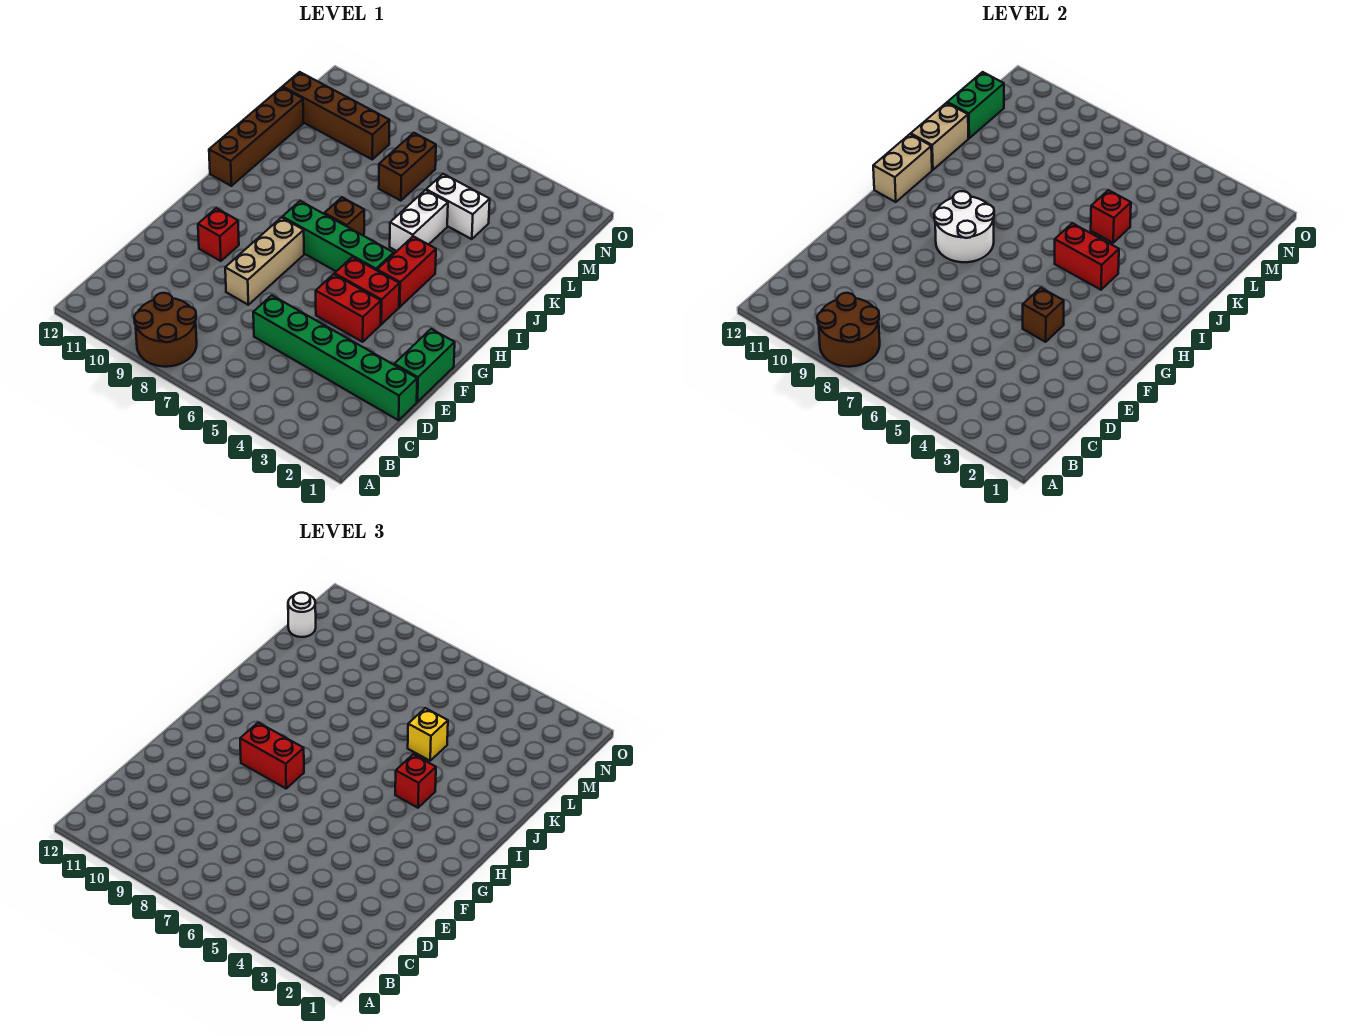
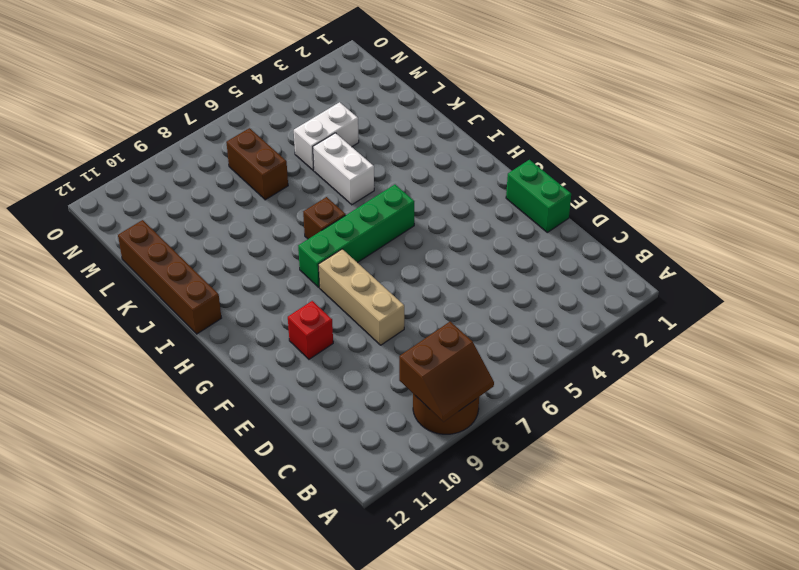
brown slope A8:B9 level 2 top B -> brown round brick A8:B9 level 2
none -> green brick D1:D6 level 1
none -> red brick F4:F5 level 1
none -> red brick G4:G5 level 1

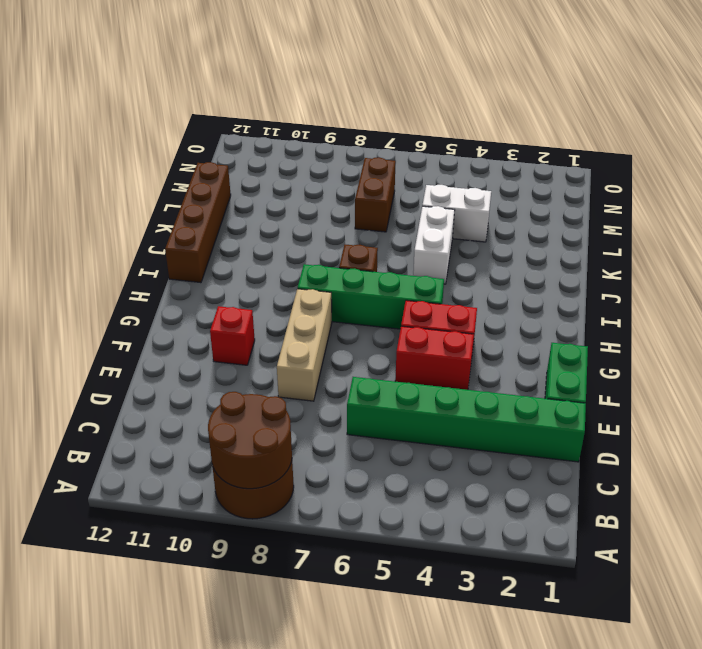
none -> red brick H4:I4 level 1
none -> brown brick M9:M12 level 1
none -> brown brick F4 level 2

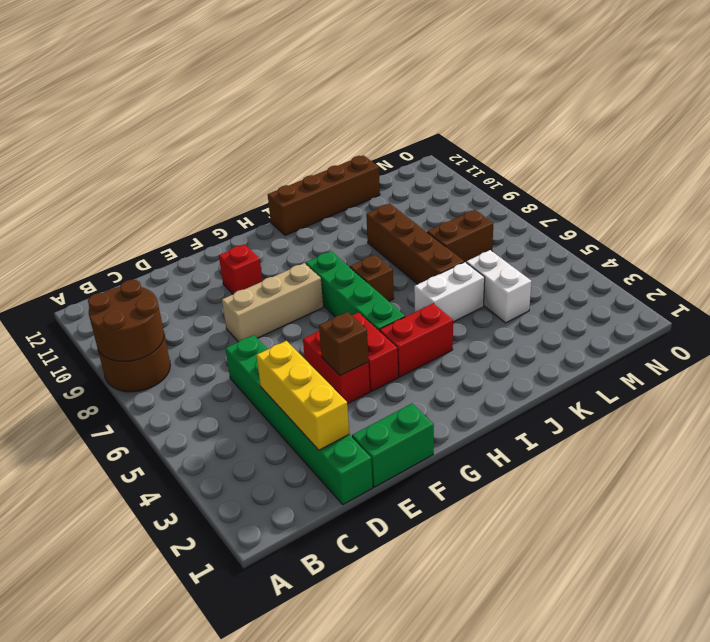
yellow brick D2:D4 level 2 -> none
brown brick K6:K9 level 1 -> brown brick M9:M12 level 1
none -> white round brick G8:H9 level 2
none -> tan brick H12:I12 level 2
none -> red brick I4:I5 level 2

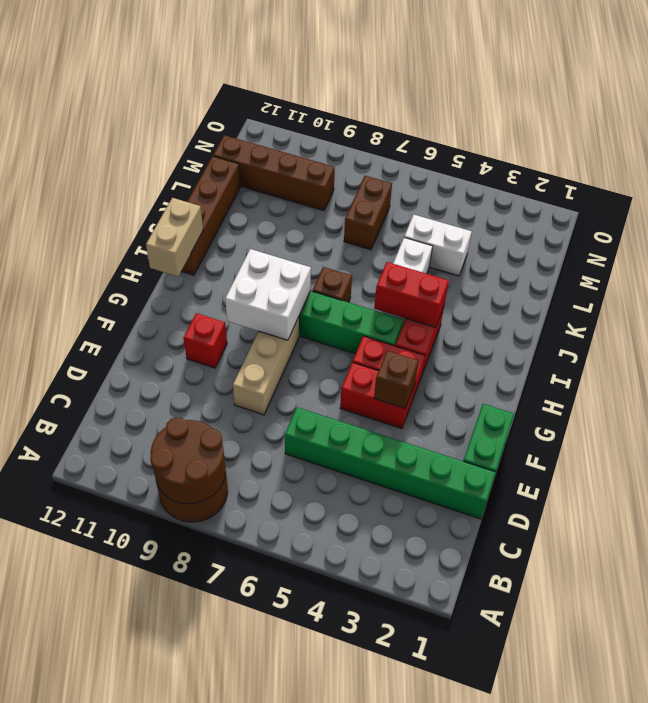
white brick G8:H9 level 2 -> white round brick G8:H9 level 2
none -> tan brick J12:K12 level 2
none -> red brick K5 level 2
none -> green brick L12:M12 level 2

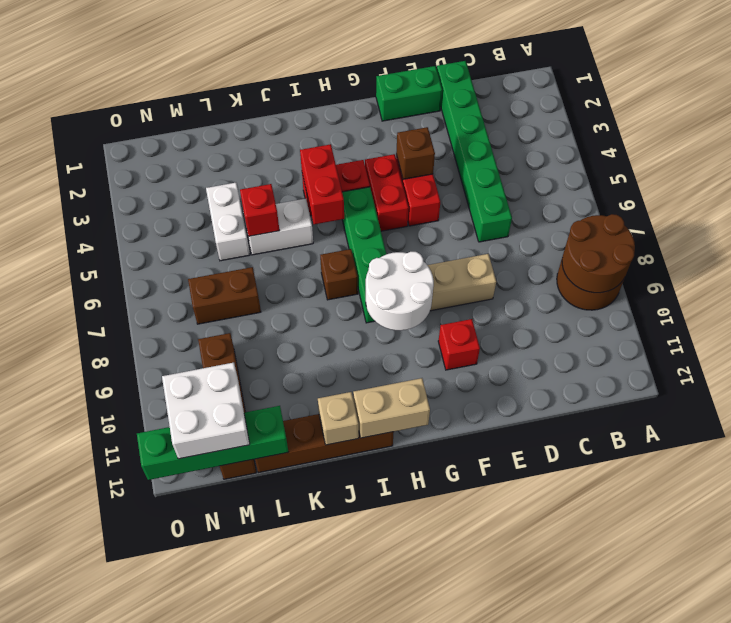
tan brick J12 level 2 -> tan brick J12:K12 level 2
green brick L12:O12 level 2 -> green brick L12:M12 level 2
white brick M11:N12 level 3 -> white round brick M12 level 3
none -> red brick G8:G9 level 3
none -> red brick I4 level 3
none -> yellow brick K5 level 3

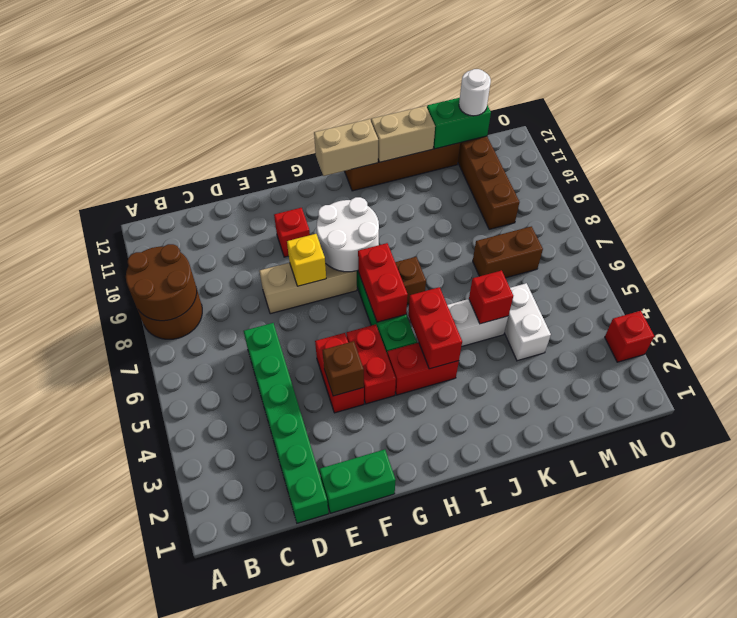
yellow brick F8 level 2 -> yellow brick K5 level 3
red brick H6:H7 level 2 -> red brick G8:G9 level 3
red brick O3 level 1 -> red brick I4 level 3

